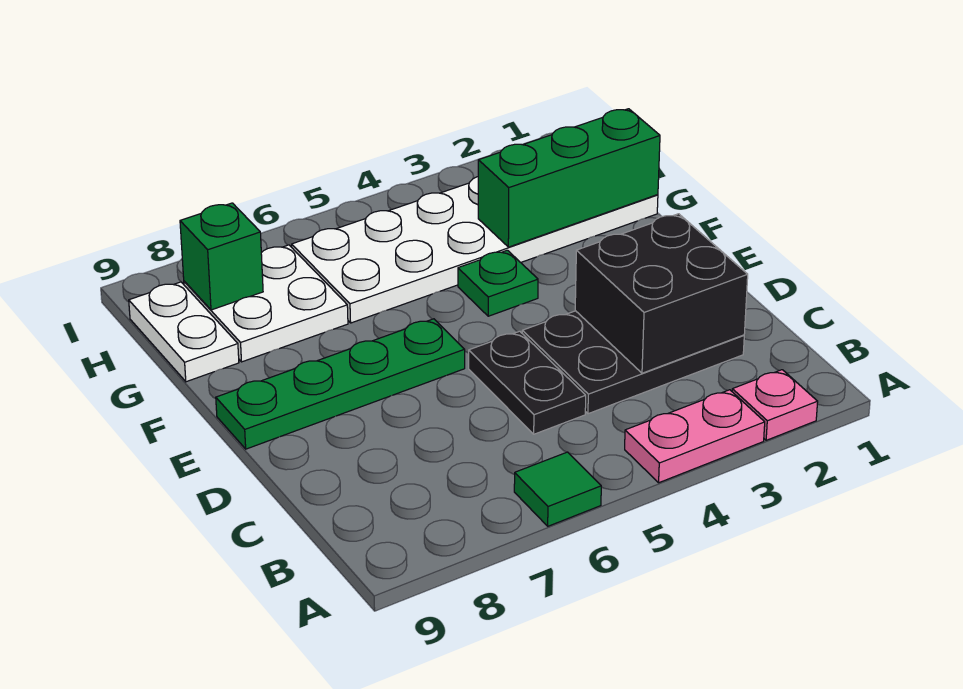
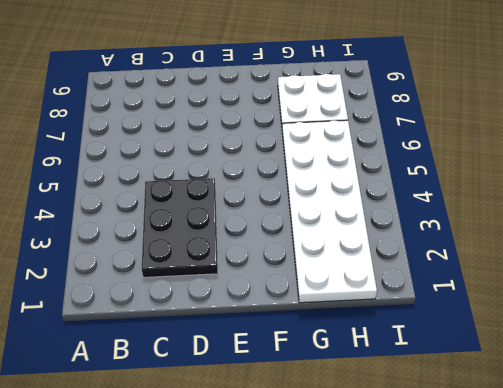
none -> pink plate A2 level 1
none -> pink plate A3:A4 level 1
none -> green tile A6 level 1

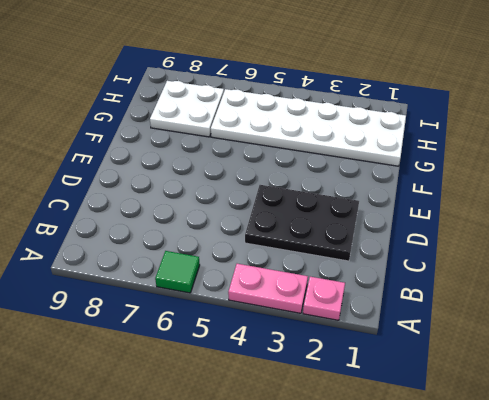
none -> black plate C5:D5 level 1
none -> green plate E6:E9 level 1
none -> green plate F4 level 1

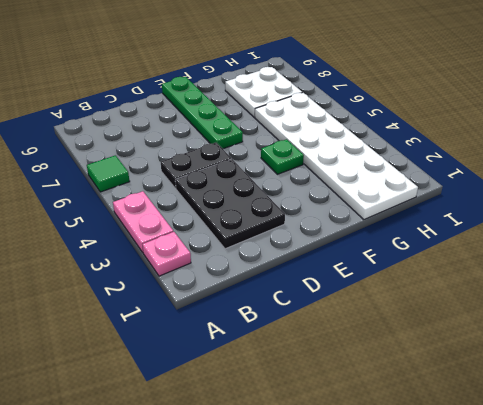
none -> white plate G9:H9 level 1
none -> black brick C2:D3 level 2
none -> green brick G1:G3 level 2

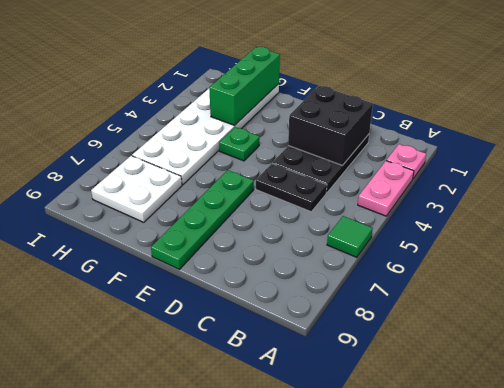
none -> white plate G9:H9 level 1
none -> green brick H8 level 2

